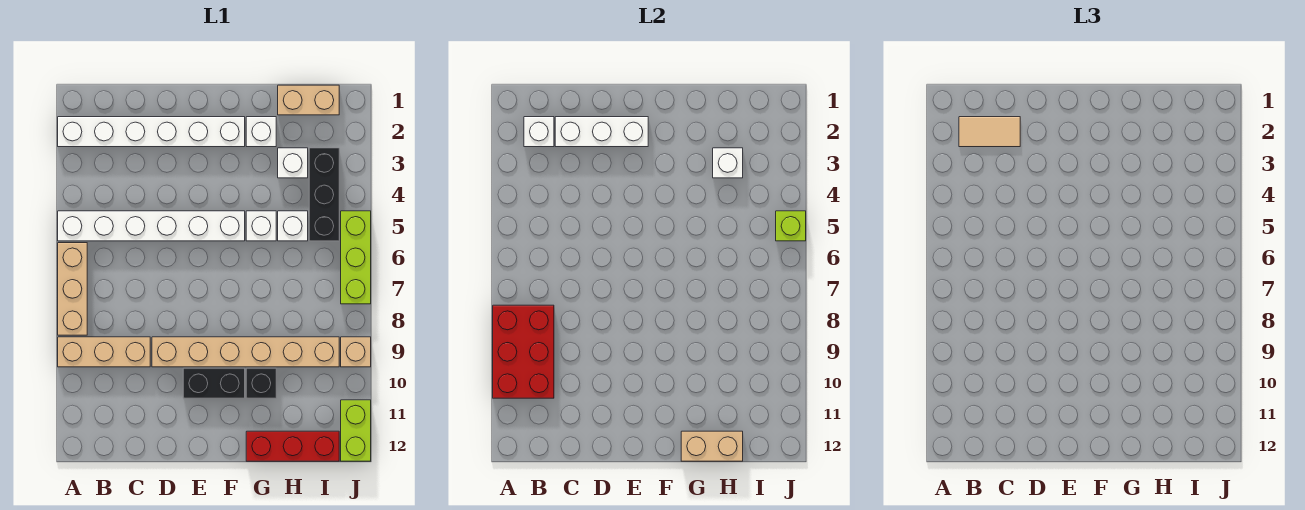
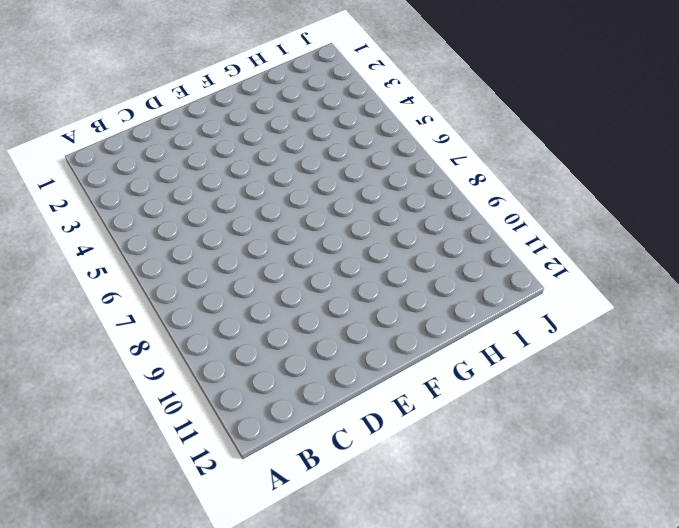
none -> white brick A2:F2 level 1
none -> white brick A5:F5 level 1
none -> tan brick A6:A8 level 1

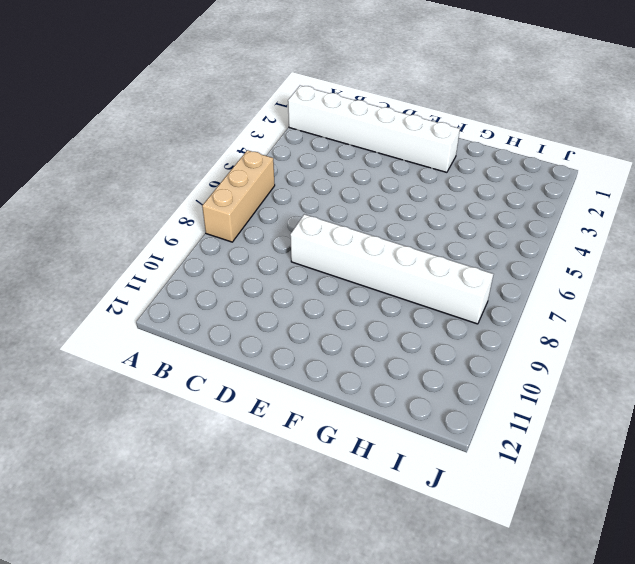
white brick D8:I8 level 1 -> white brick A5:F5 level 1
none -> tan brick A9:C9 level 1
none -> tan brick D9:I9 level 1
none -> black brick E10:F10 level 1

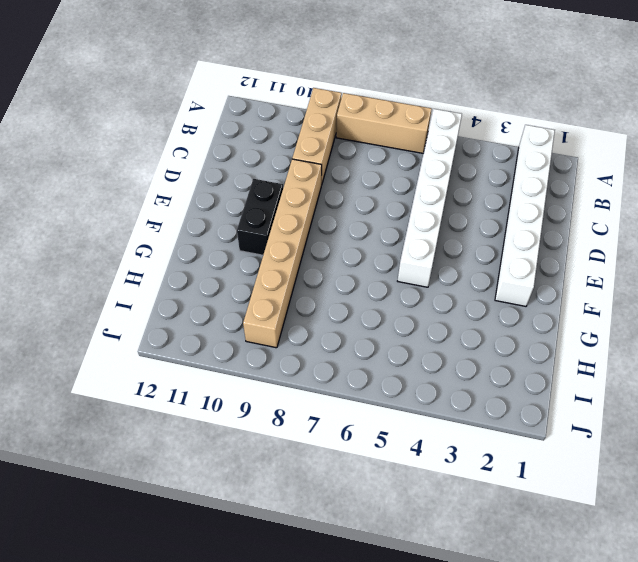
none -> white brick G2 level 1
none -> white brick G5 level 1
none -> black brick G10 level 1

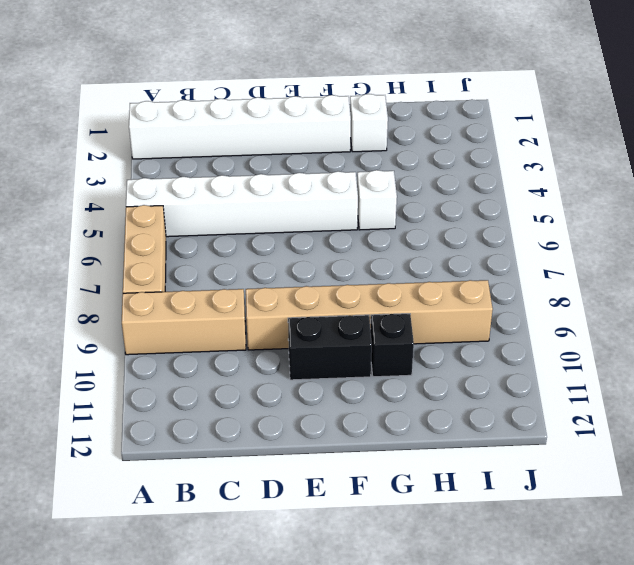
none -> red brick G12:I12 level 1
none -> tan brick H1:I1 level 1
none -> white brick H3 level 1

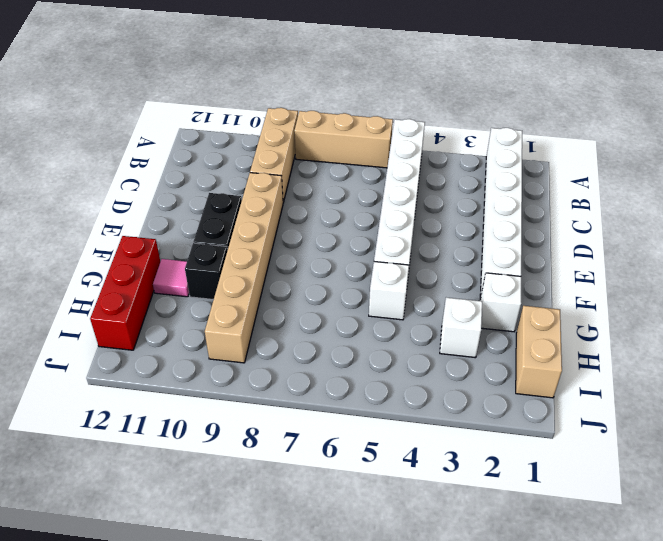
pink tile G11 level 1 -> none
none -> white brick H5 level 1
none -> black brick I3:I5 level 1
none -> lime brick J5:J7 level 1

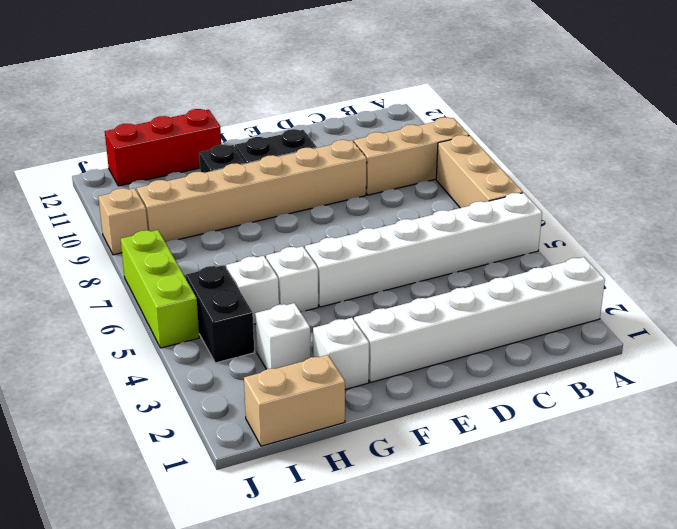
black brick I4:I5 level 1 -> black brick I3:I5 level 1
none -> lime brick J11:J12 level 1
none -> red brick A8:B10 level 2
none -> white brick B2 level 2

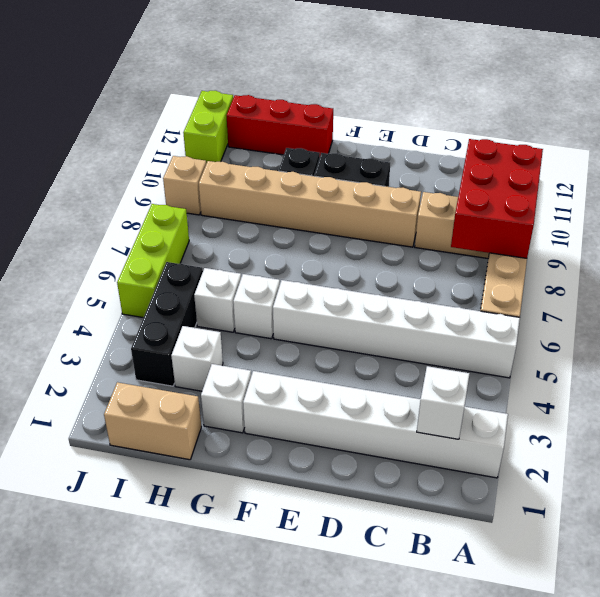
none -> white brick C2:E2 level 2
none -> tan brick G12:H12 level 2
none -> white brick H3 level 2

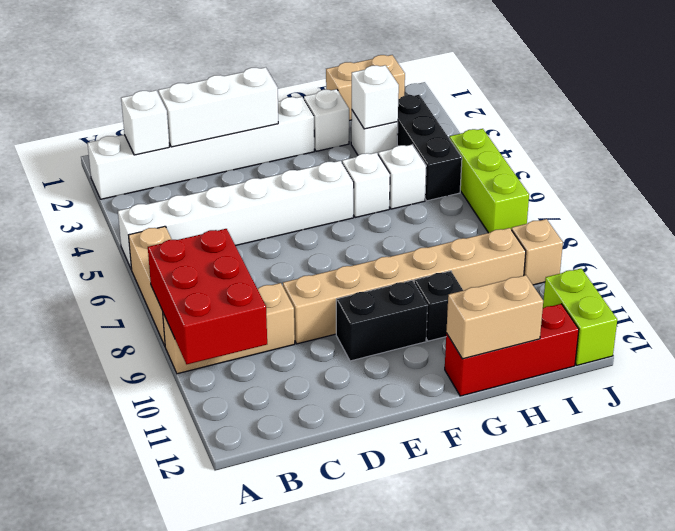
none -> lime brick J5 level 2
none -> tan tile B2:C2 level 3

